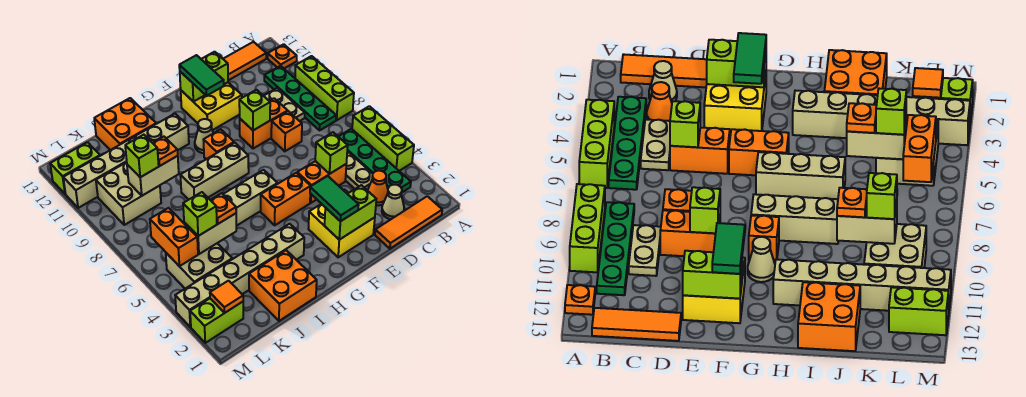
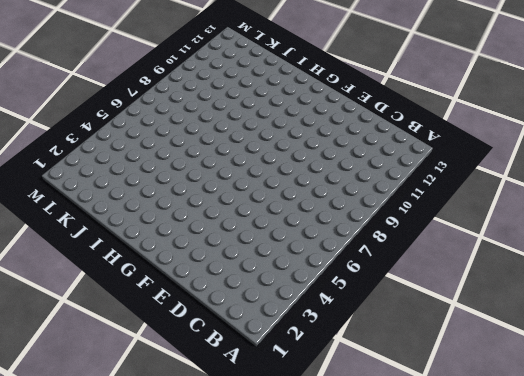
none -> lime brick A4:A6 level 1
none -> lime brick A8:A10 level 1
none -> orange plate A12 level 1
none -> orange tile B1:D1 level 1

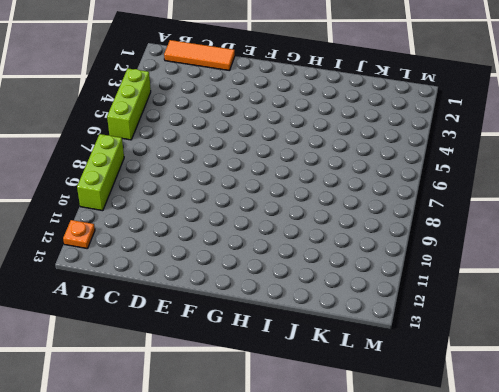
none -> green plate B3:B6 level 1
none -> green plate B8:B11 level 1
none -> orange tile B13:D13 level 1
none -> tan cone C2 level 1

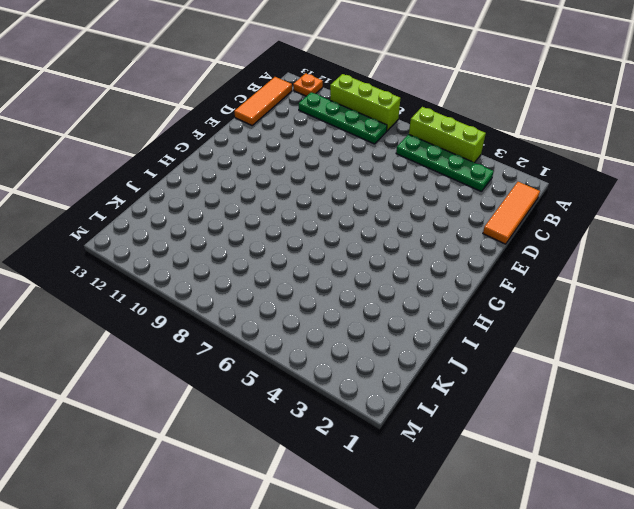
none -> tan cone C2 level 1
none -> orange cone C3 level 1
none -> tan plate C4:C5 level 1
none -> tan plate C9:C10 level 1

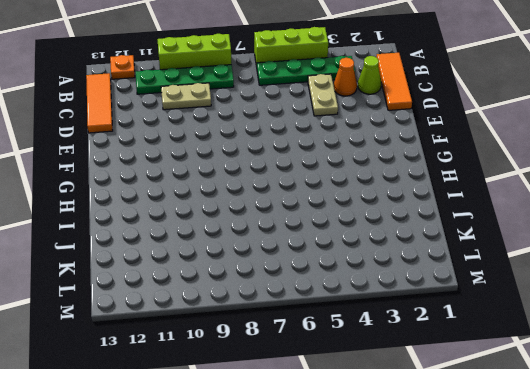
lime cone C2 level 1 -> tan cone C2 level 1
tan plate C4:D4 level 1 -> tan plate C4:C5 level 1
none -> orange brick D5:E5 level 1
none -> orange brick D8 level 1
none -> orange brick D9:E9 level 1
none -> yellow brick E2:F3 level 1

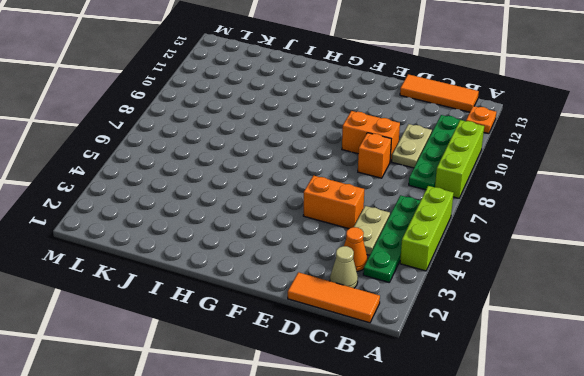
none -> yellow brick E2:F3 level 1
none -> yellow brick E11:F12 level 1
none -> orange brick F5:G5 level 1
none -> tan brick G6:I6 level 1

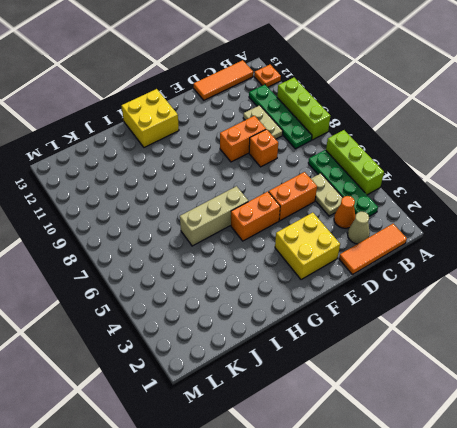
yellow brick G12:H13 level 1 -> yellow brick E11:F12 level 1
none -> tan brick G8:I8 level 1
none -> orange brick G9 level 1
none -> tan cone G10 level 1
none -> tan brick H3:M3 level 1

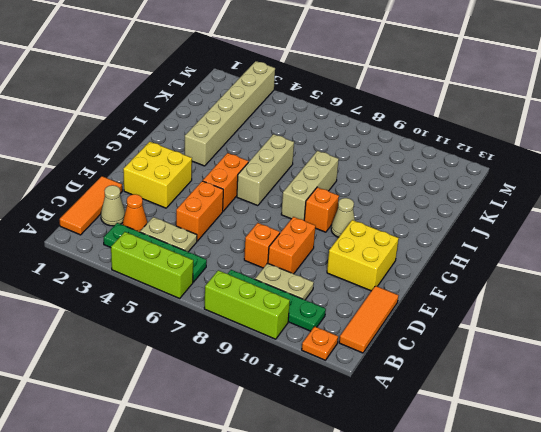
none -> tan brick H11:M11 level 1
none -> orange brick I1:J2 level 1
none -> orange brick I12:J13 level 1
none -> tan brick K4:L5 level 1

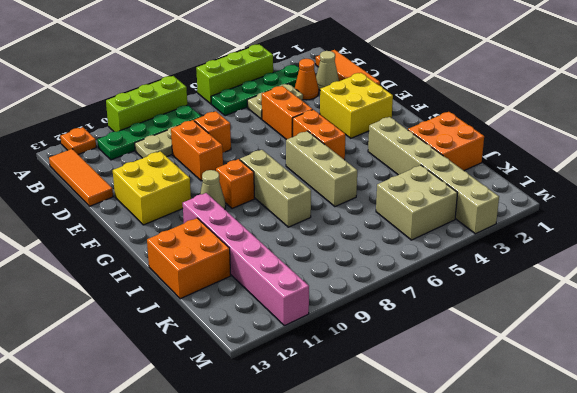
pink brick H11:M11 level 1 -> tan brick H11:M11 level 1
none -> tan brick K9:L10 level 1
none -> lime brick L2:M2 level 1
none -> lime brick L12:M12 level 1
none -> lime brick D5 level 2

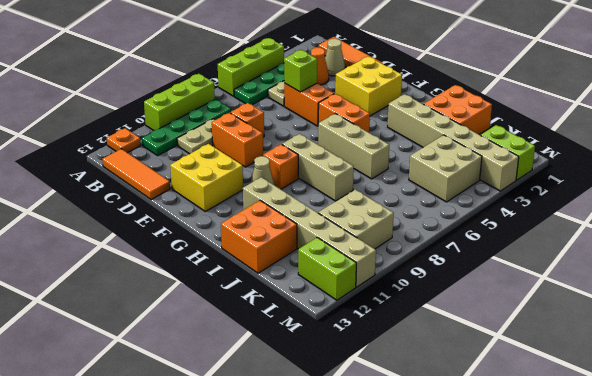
none -> lime brick E2:F2 level 2
none -> lime brick E9 level 2
none -> lime brick E12:F12 level 2
none -> tan brick J5:K5 level 2

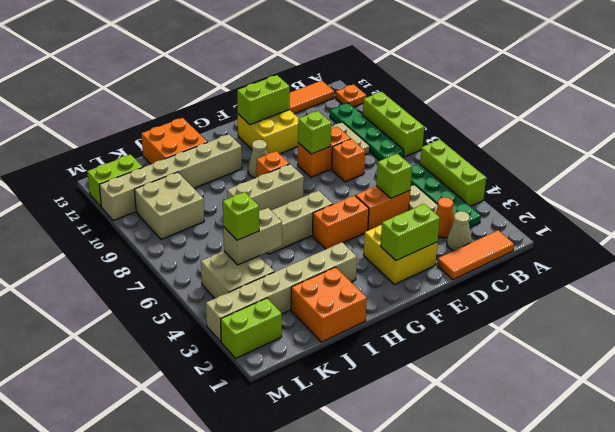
none -> tan brick J9:K9 level 2
none -> orange tile L2 level 2
none -> orange brick L5:L6 level 2
none -> green tile F2:F3 level 3

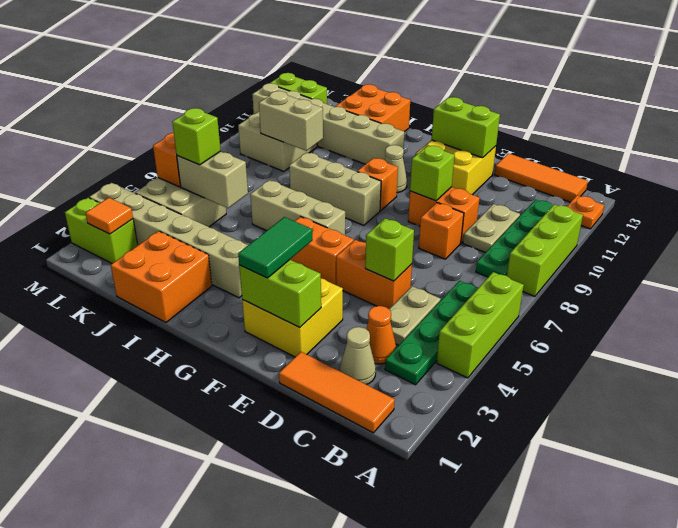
none -> green tile F11:F12 level 3
none -> orange plate J5 level 3
none -> orange plate J9 level 3
none -> lime brick K9 level 3

